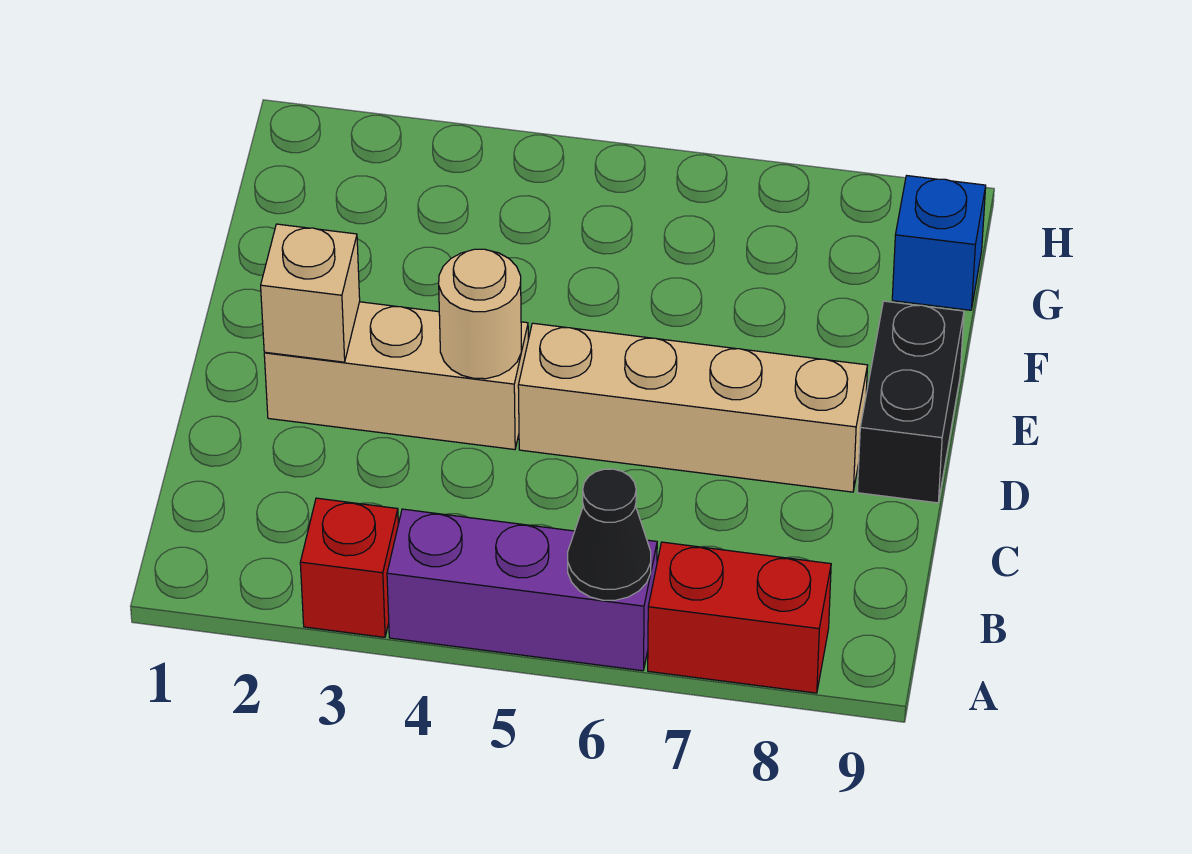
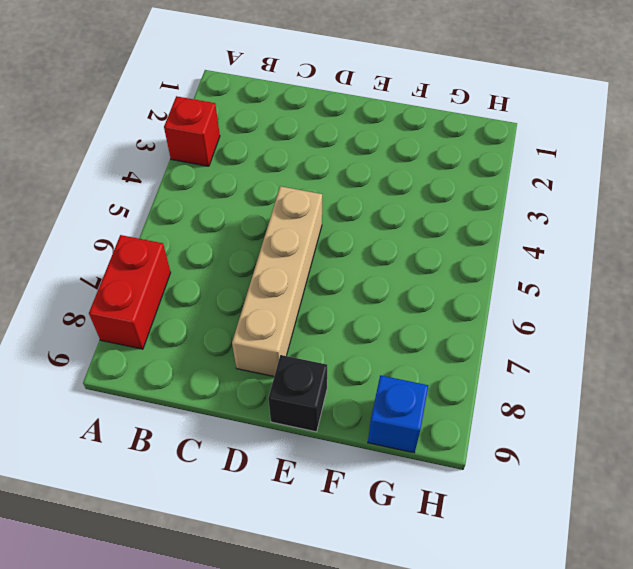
black brick E9 level 1 -> black brick D9:E9 level 1
none -> purple brick A4:A6 level 1
none -> tan brick D2:D4 level 1

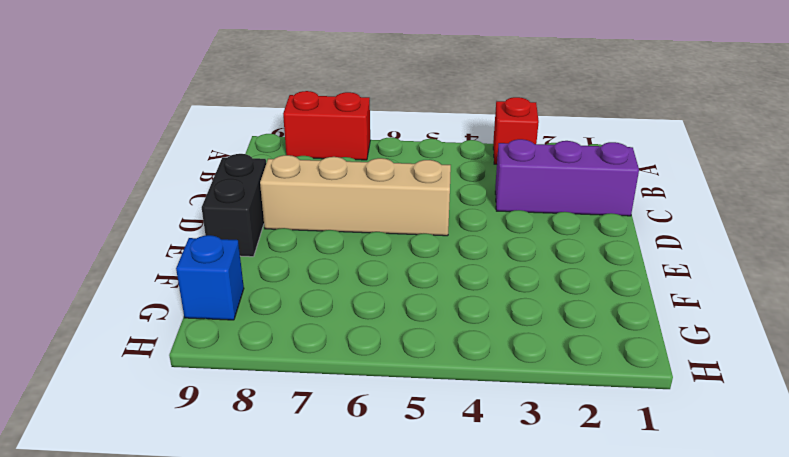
purple brick C1:C3 level 1 -> purple brick A4:A6 level 1
none -> tan brick D2:D4 level 1
none -> black cone A6 level 2

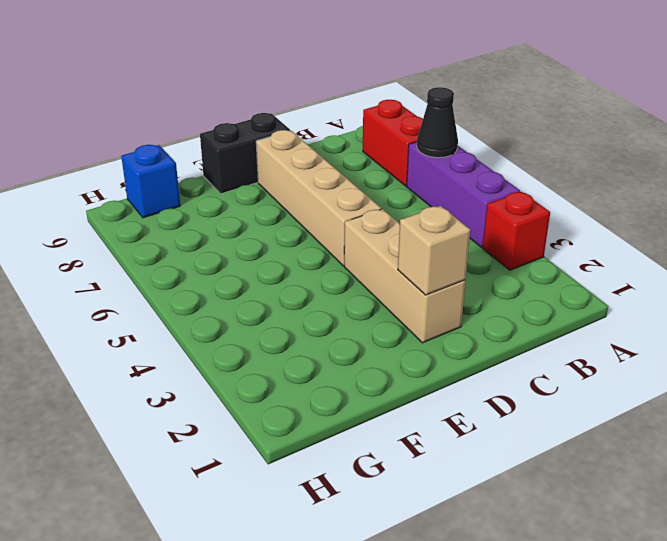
none -> tan round brick D4 level 2

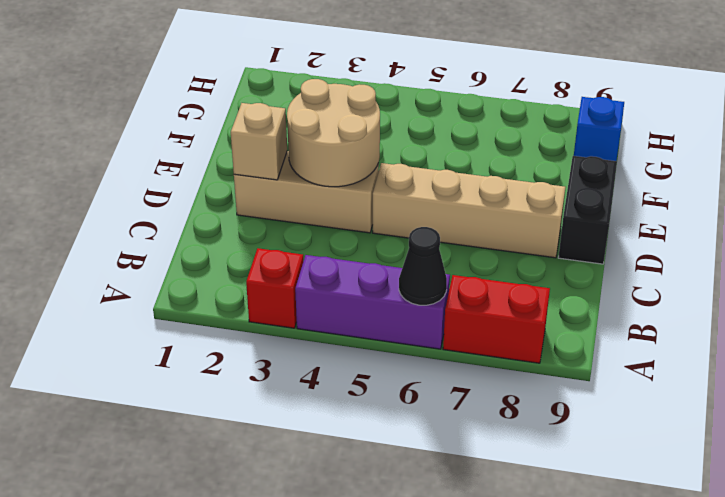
tan round brick D3:E4 level 2 -> tan round brick D4 level 2

